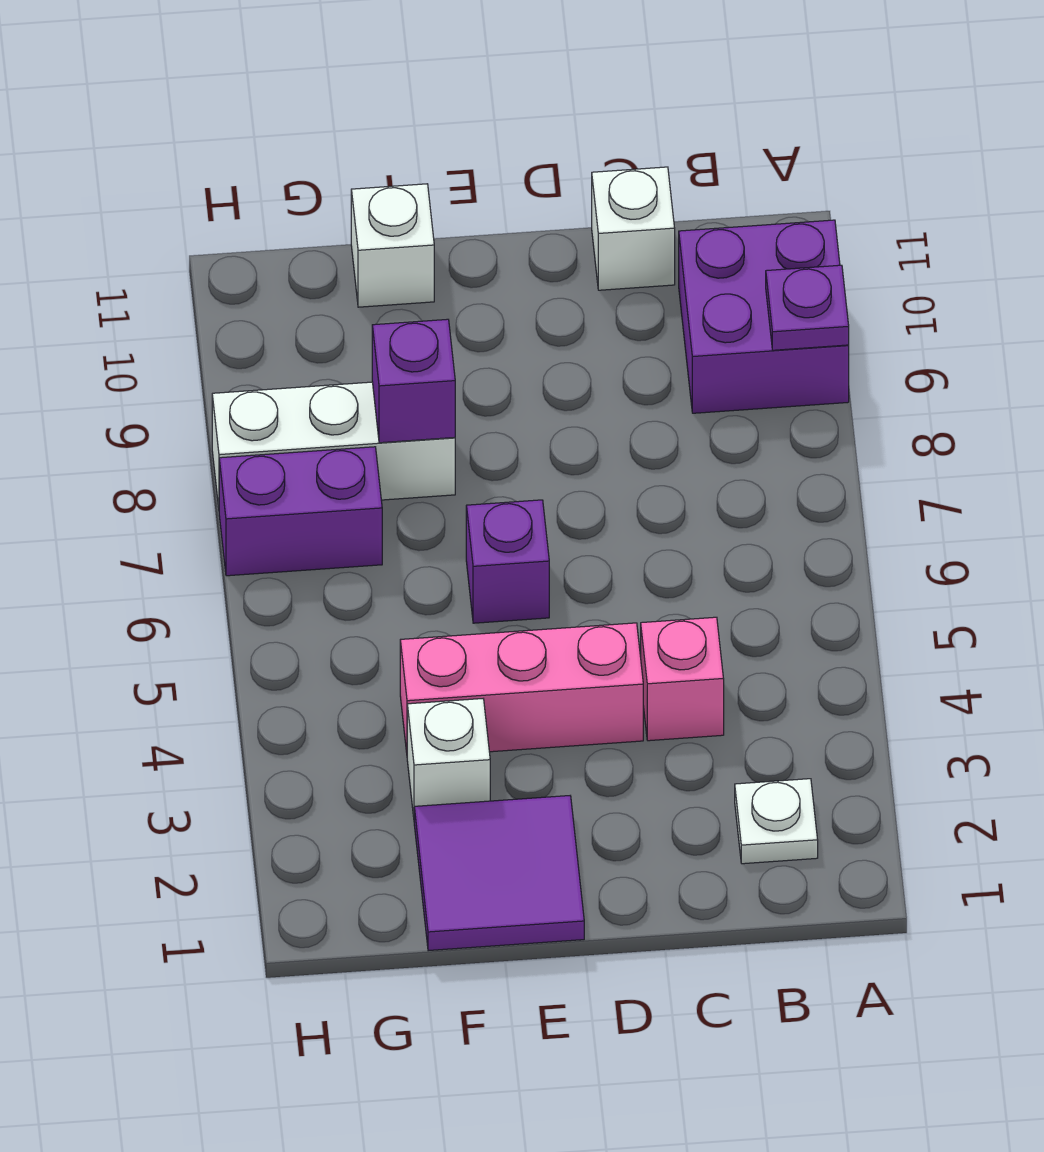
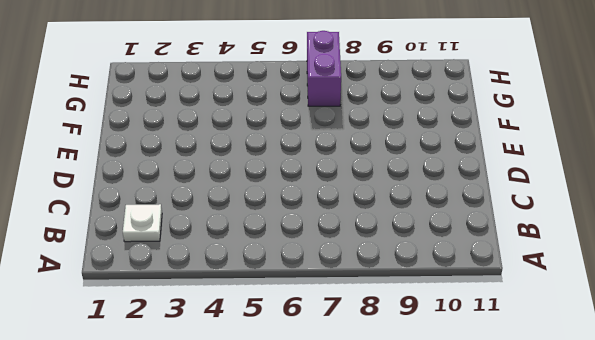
none -> purple brick A9:B10 level 1
none -> pink brick C4 level 1
none -> white brick C11 level 1

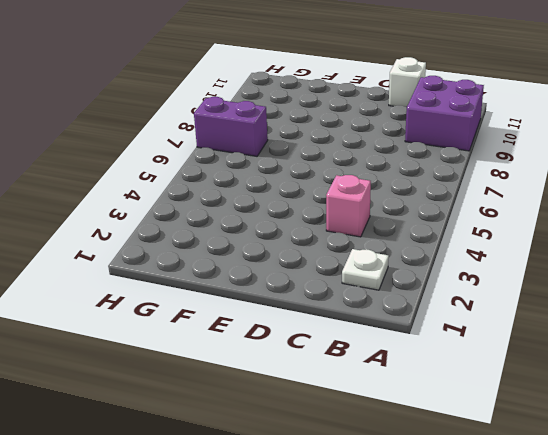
none -> pink brick D4:F4 level 1
none -> purple tile E1:F2 level 1
none -> purple brick E6 level 1

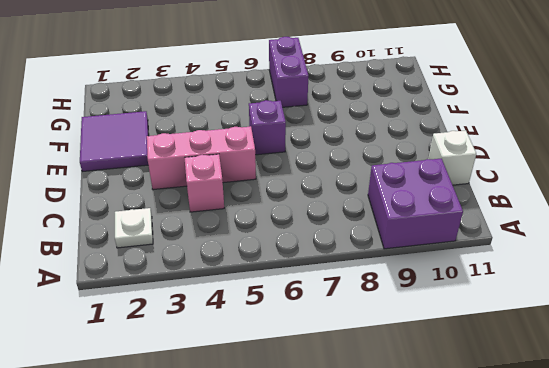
pink brick D3:D5 level 1 -> pink brick D4:F4 level 1
none -> white brick F3 level 1
none -> white brick F8:H8 level 1
none -> white brick F11 level 1

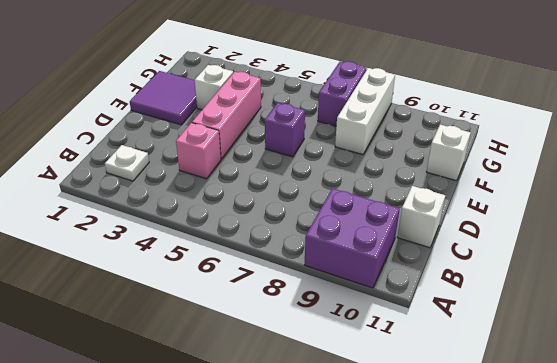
none -> purple plate A9 level 2
none -> purple brick F8 level 2

